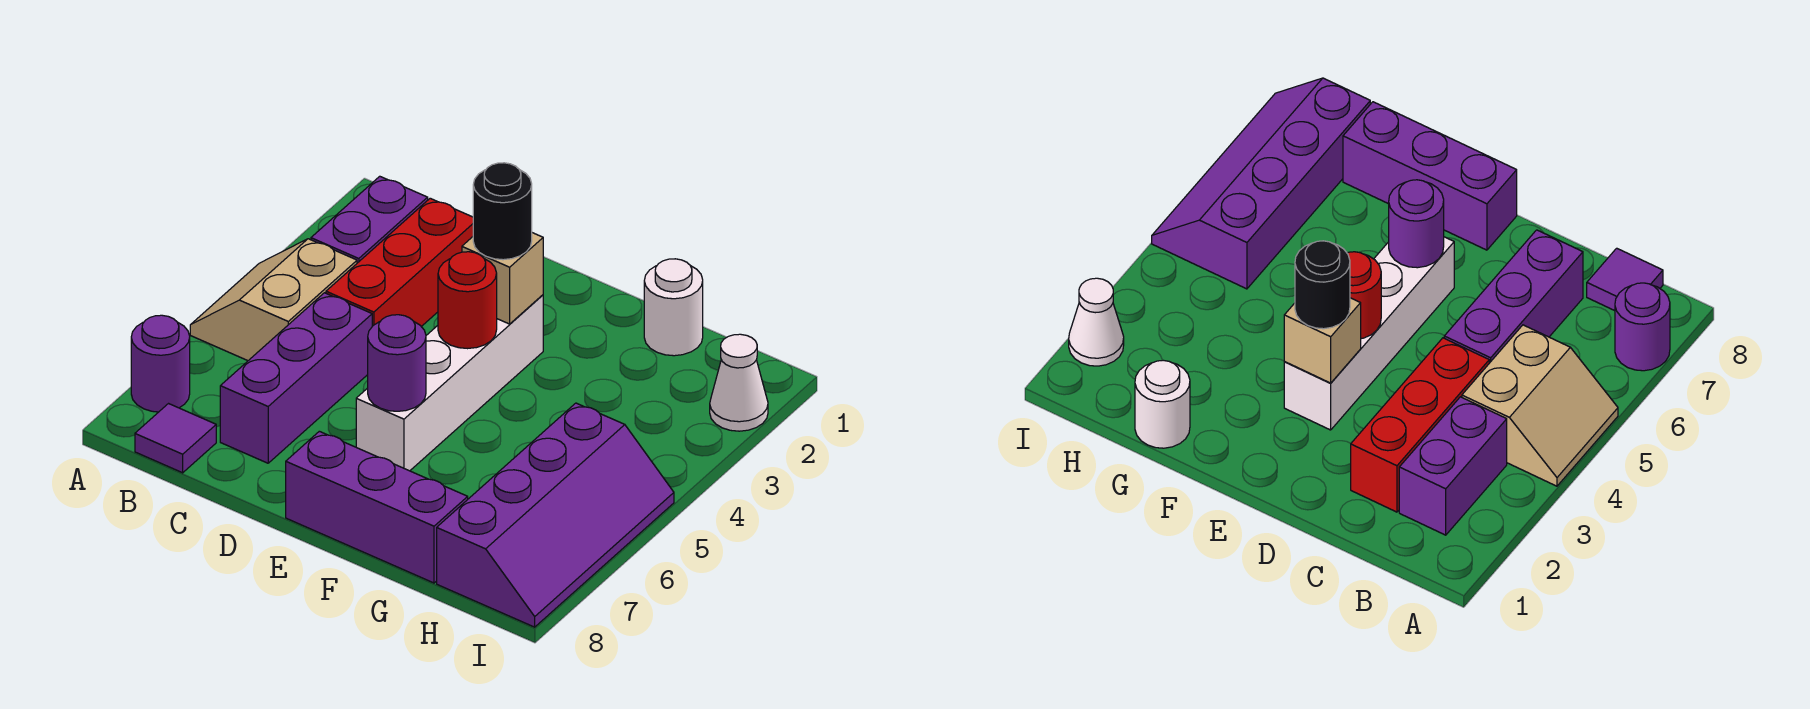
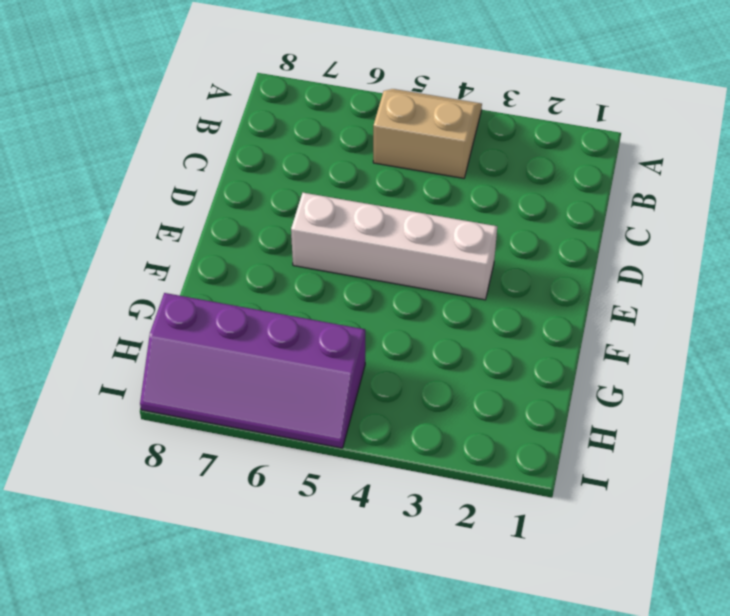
none -> purple round brick A7 level 1
none -> purple brick B2:B3 level 1
none -> purple tile B8 level 1

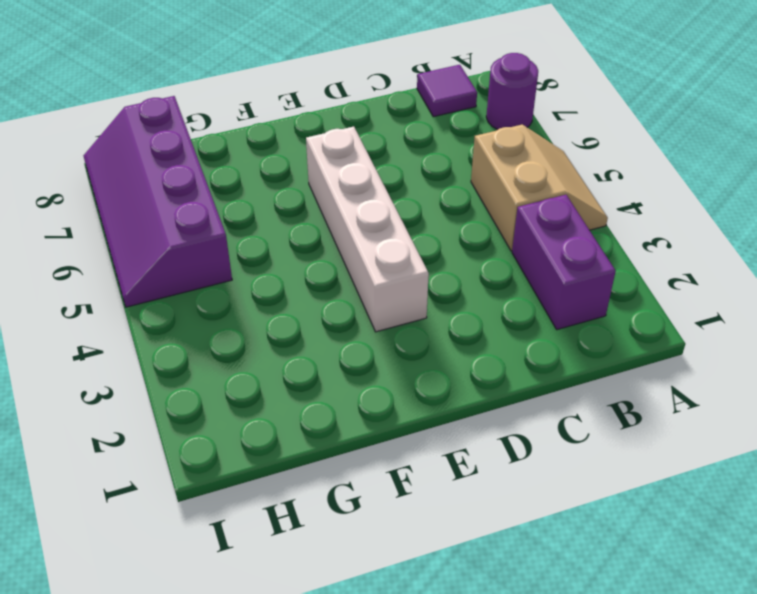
none -> red brick C2:C4 level 1
none -> purple brick C5:C7 level 1
none -> purple brick E8:G8 level 1

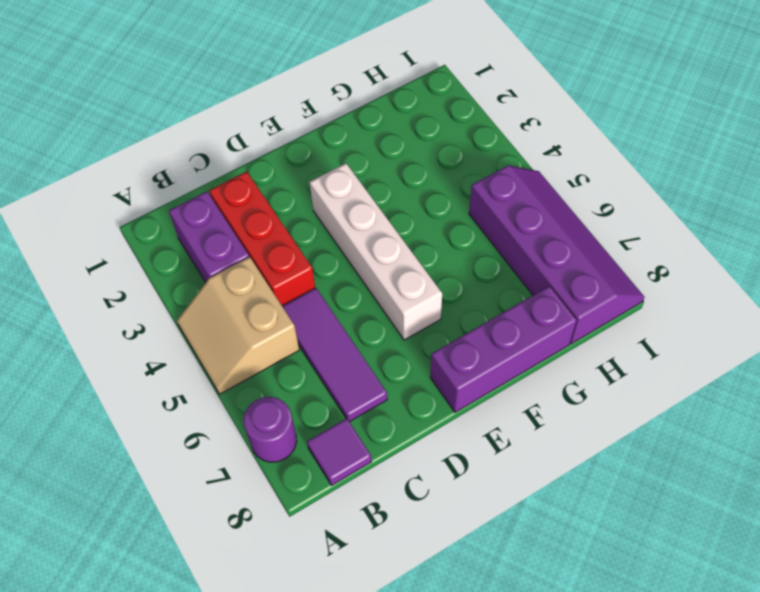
purple tile C5:C7 level 1 -> purple brick C5:C7 level 1
none -> white round brick G1 level 1
none -> white cone I2 level 1
none -> tan brick E3 level 2

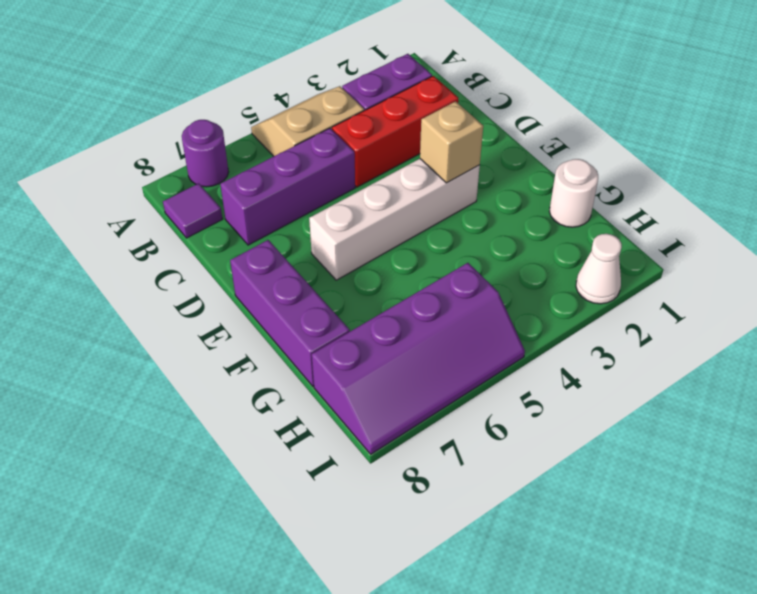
none -> red round brick E4 level 2
none -> purple round brick E6 level 2
none -> black round brick E3 level 3

